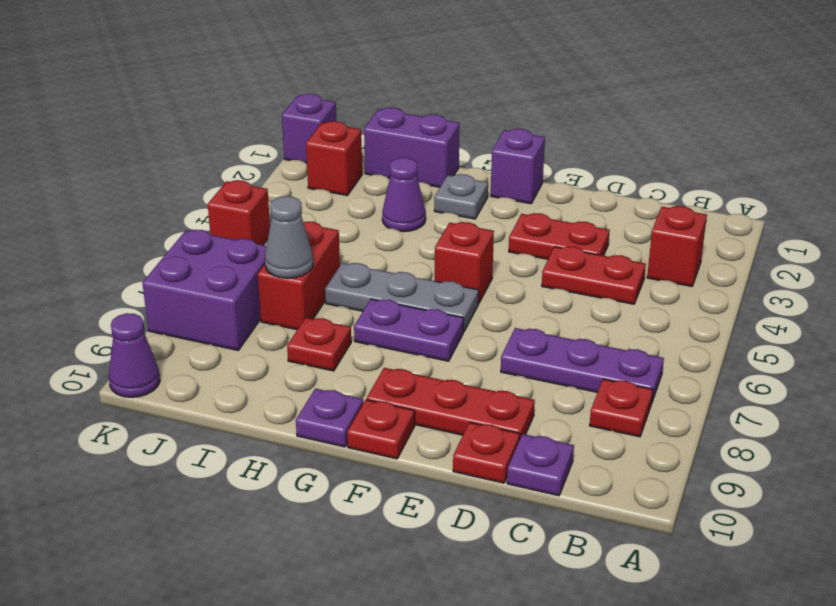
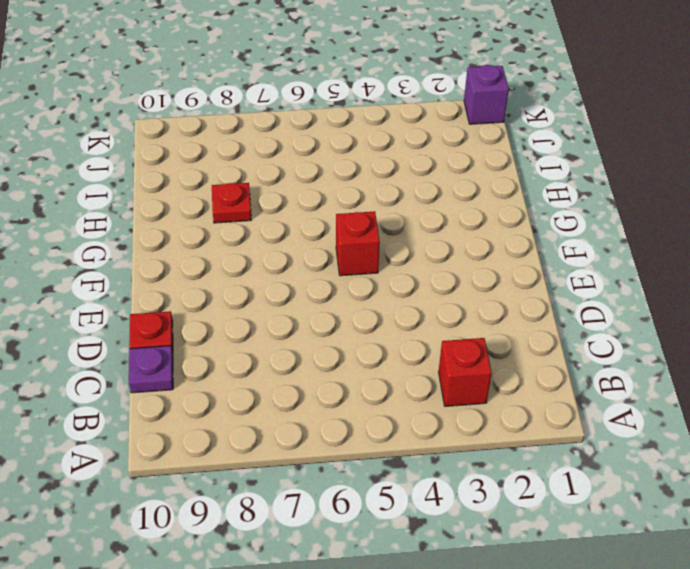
none -> purple plate B7:D7 level 1
none -> red plate B8 level 1
none -> red plate C4:D4 level 1

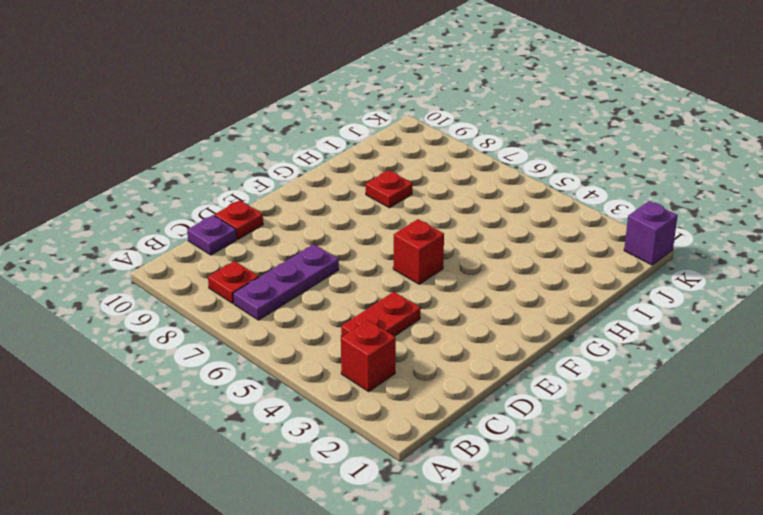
none -> red plate D3:E3 level 1
none -> red plate D9:F9 level 1
none -> purple brick F1 level 1

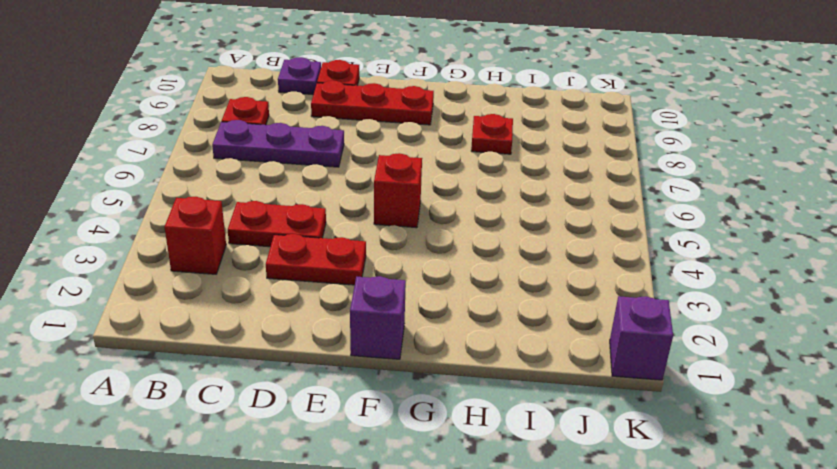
none -> grey plate F6:H6 level 1
none -> purple plate F7:G7 level 1
none -> red plate F10 level 1

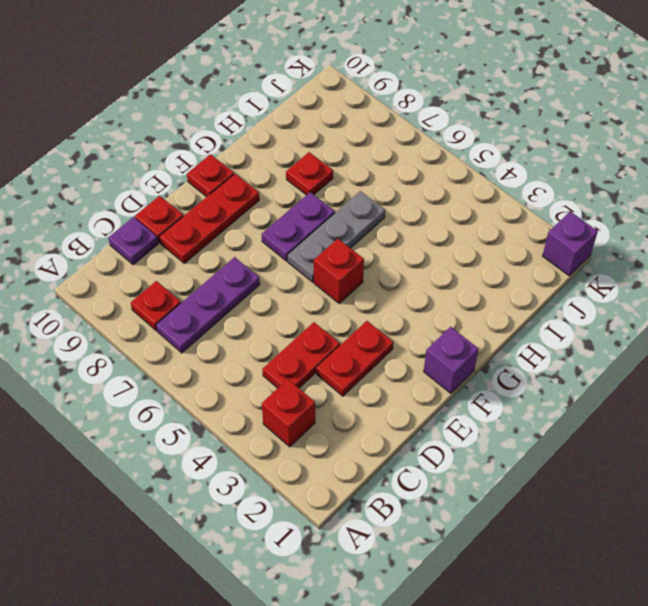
none -> grey plate G2 level 1
none -> purple plate G10 level 1
none -> purple brick H1:I1 level 1

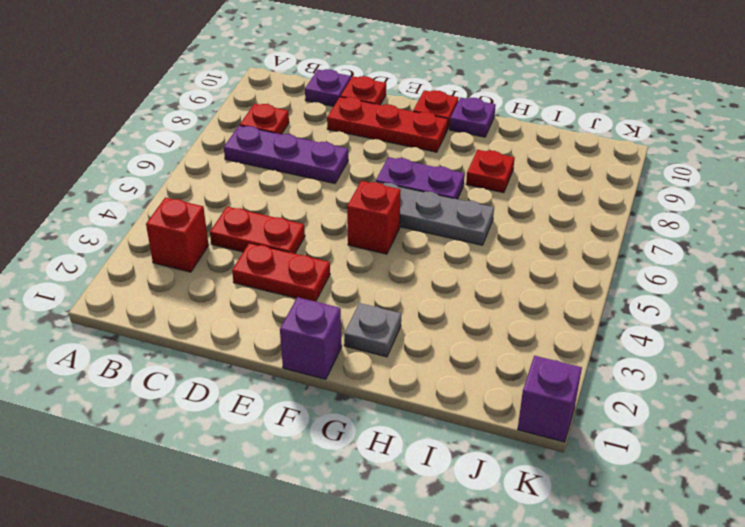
none -> purple brick H1:I1 level 1
none -> purple cone H3 level 1
none -> red brick I6:I7 level 1

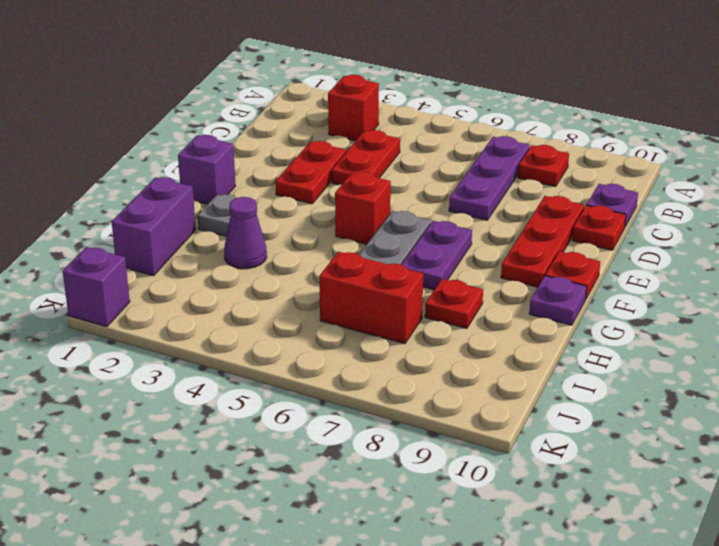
none -> red brick J2 level 1
none -> purple brick J7:K8 level 1
none -> red brick K5 level 1

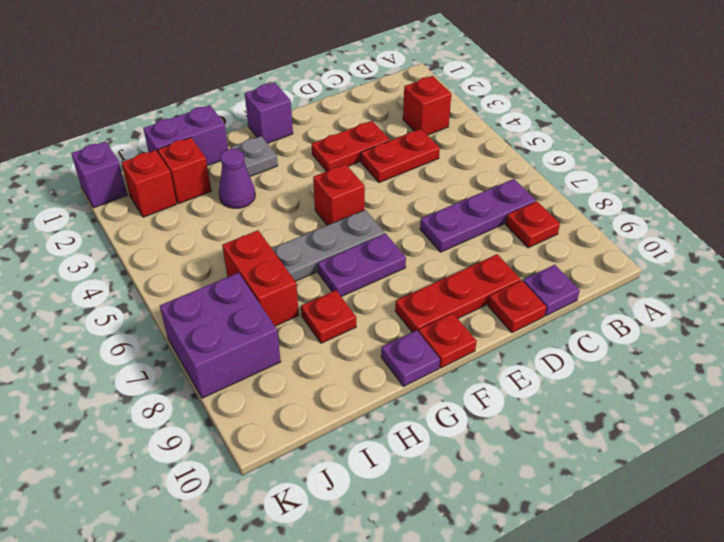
red brick I2 level 1 -> red brick K5 level 1
none -> purple cone K10 level 1
none -> grey cone I7 level 2

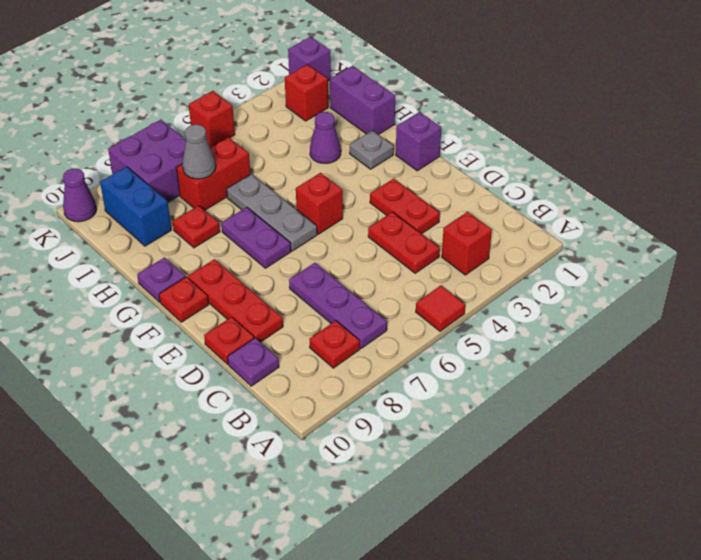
red tile A5 level 1 -> none
blue brick I9:J9 level 1 -> none

